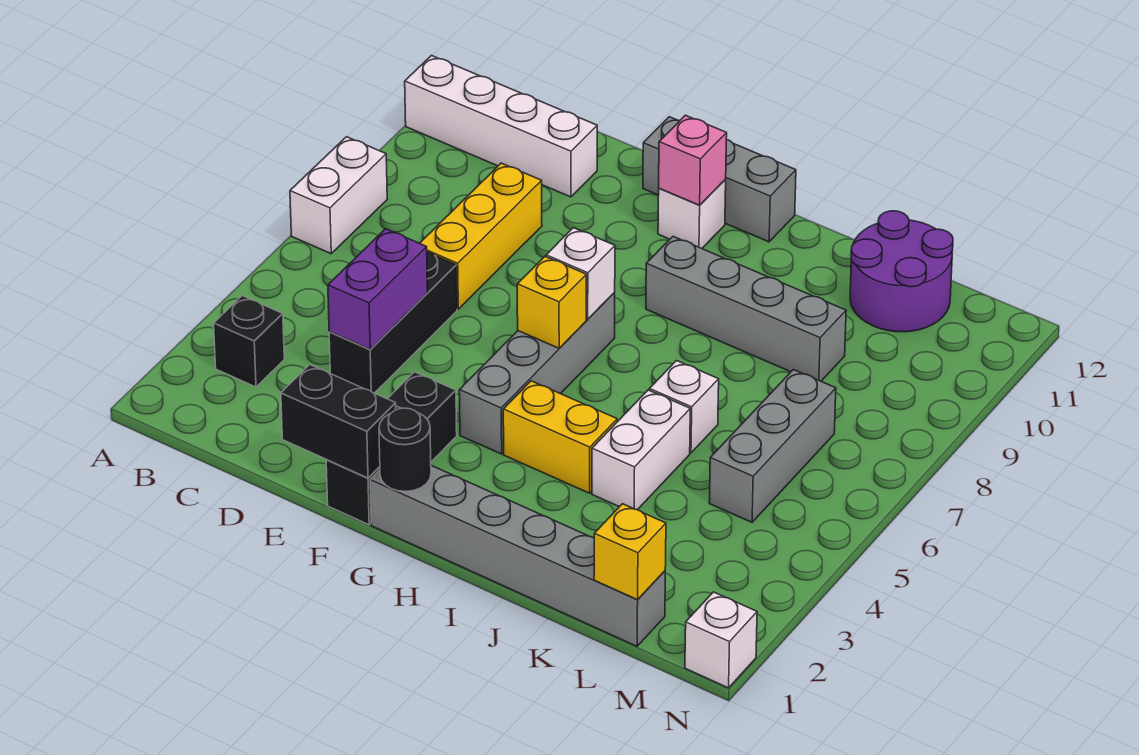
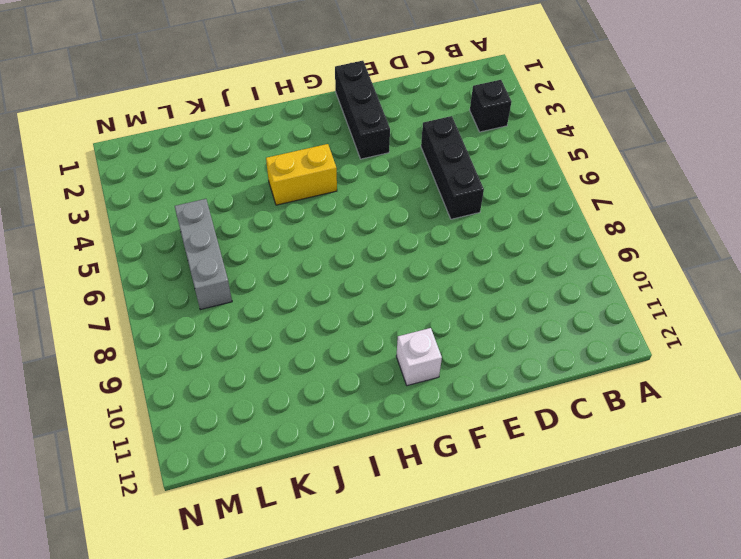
none -> white brick A7:A8 level 1
none -> white brick A11:D11 level 1
none -> yellow brick D7:D9 level 1

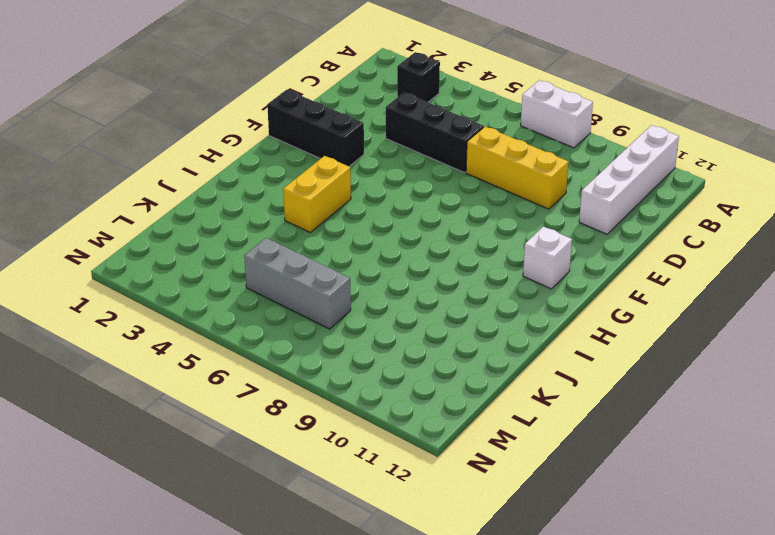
none -> grey brick F12:H12 level 1
none -> grey brick G1:L1 level 1
none -> grey brick G4:G7 level 1

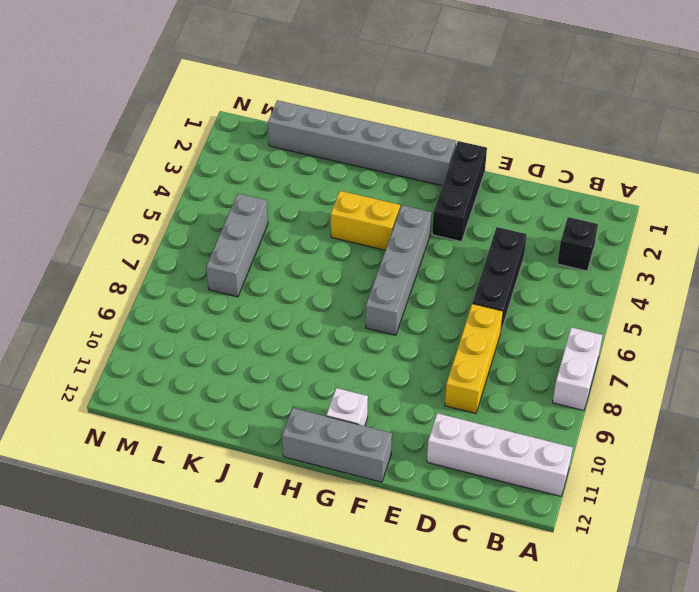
none -> grey brick H9:K9 level 1
none -> white brick J4:J5 level 1
none -> white brick J6 level 1

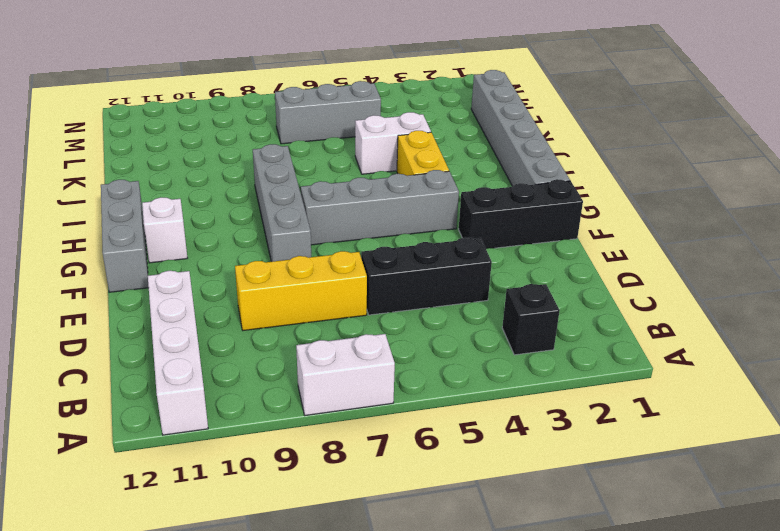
grey brick F8:I8 level 1 -> grey brick H9:K9 level 1
none -> white brick J6 level 1
none -> purple round brick K11:L12 level 1
none -> white brick N1 level 1

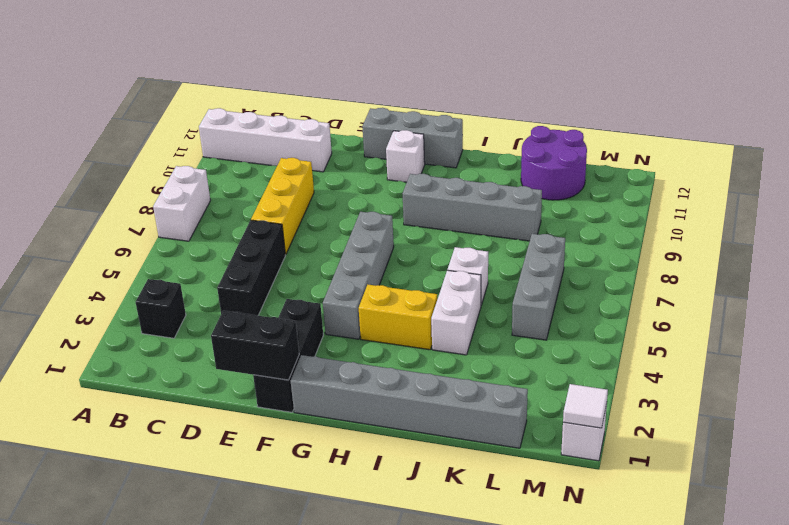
white tile N1 level 2 -> none
none -> purple brick D4:D5 level 2
none -> black round brick G1 level 2
none -> yellow brick G6 level 2

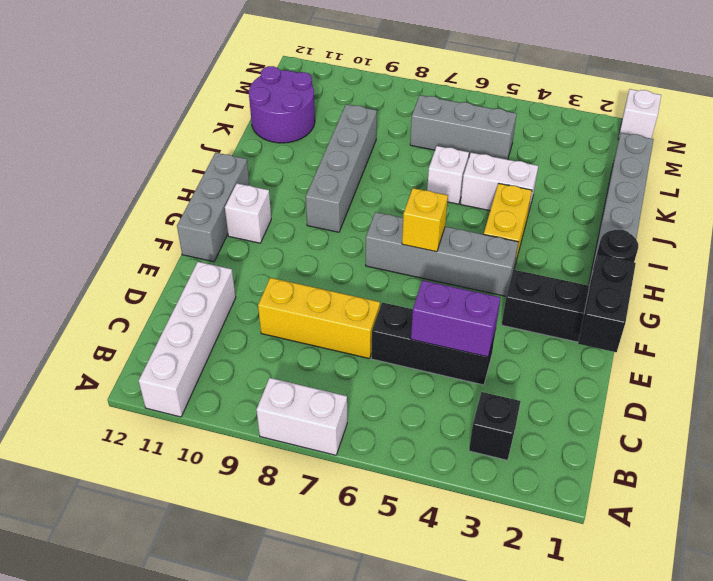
none -> white brick G7 level 2
none -> pink brick G11 level 2
none -> yellow brick L1 level 2

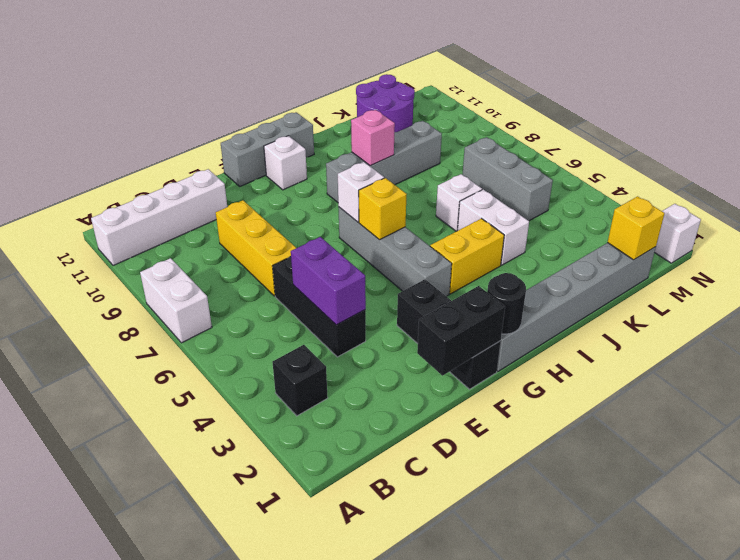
pink brick I9 level 2 -> pink brick G11 level 2

